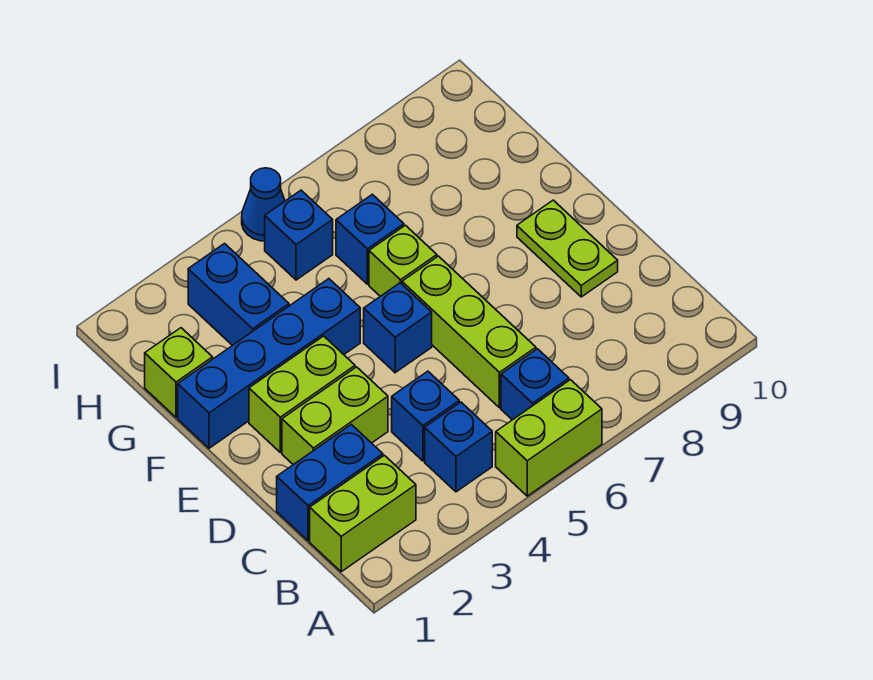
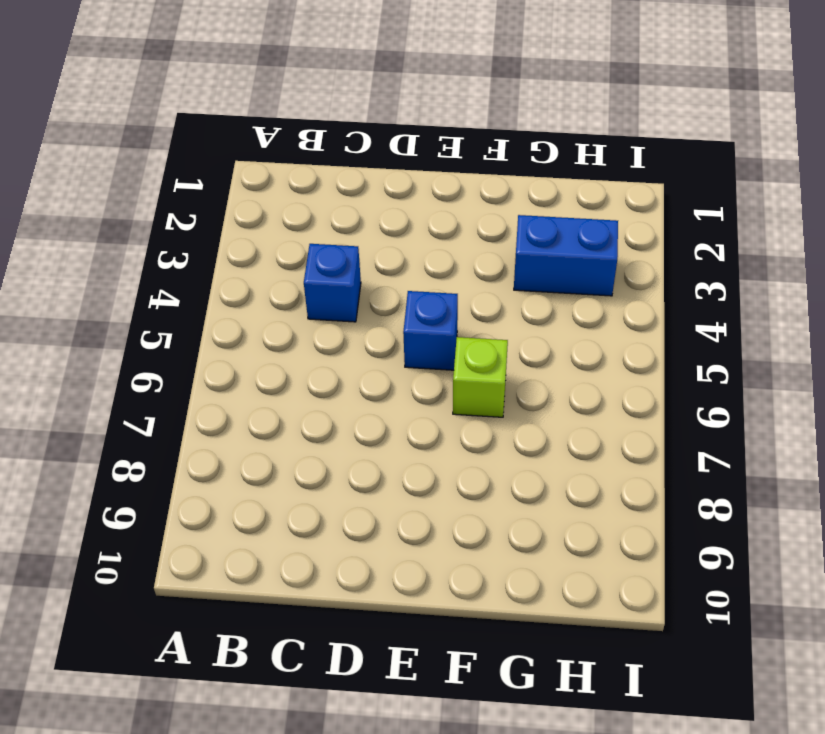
none -> lime brick A5:A6 level 1
none -> lime brick B1:B2 level 1
none -> blue brick B4 level 1

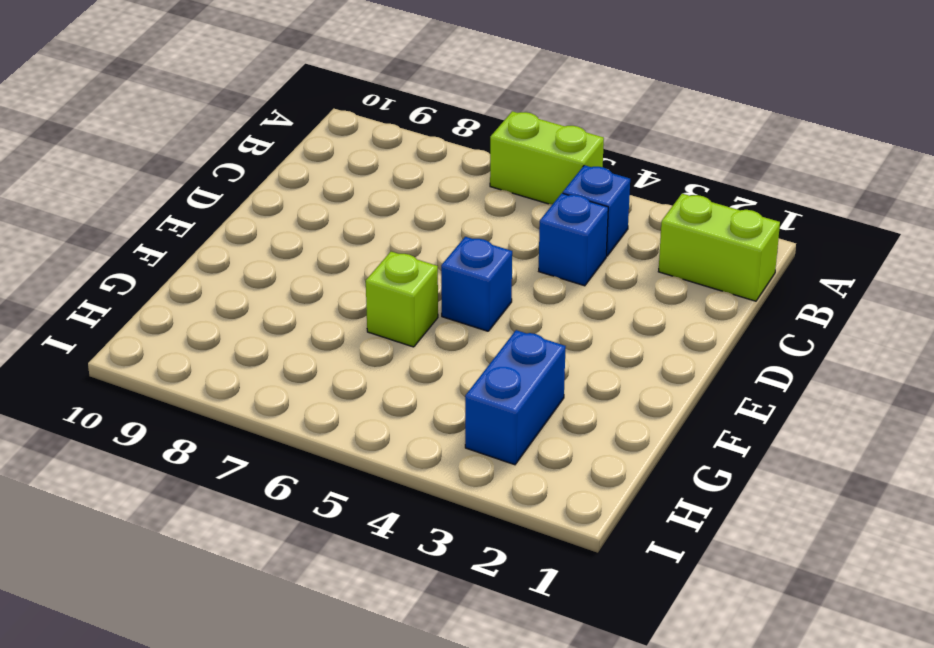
none -> blue brick B6 level 1
none -> blue brick C1:C2 level 1
none -> lime brick C6:E6 level 1

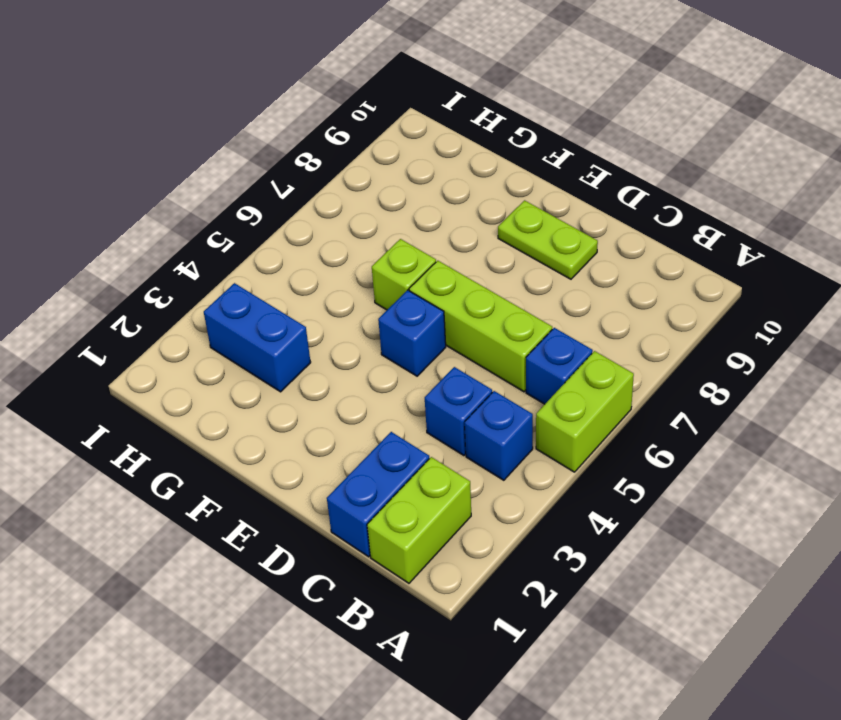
none -> lime brick D2:D3 level 1
none -> lime brick E2:E3 level 1
none -> blue brick F1:F4 level 1

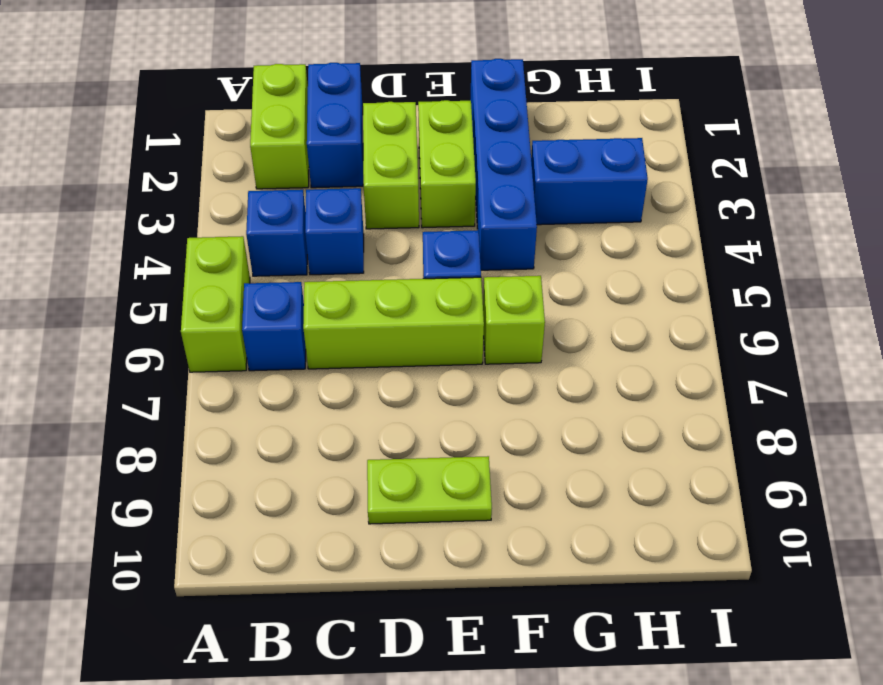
none -> lime brick G1 level 1
none -> blue brick G6 level 1
none -> blue brick H5 level 1

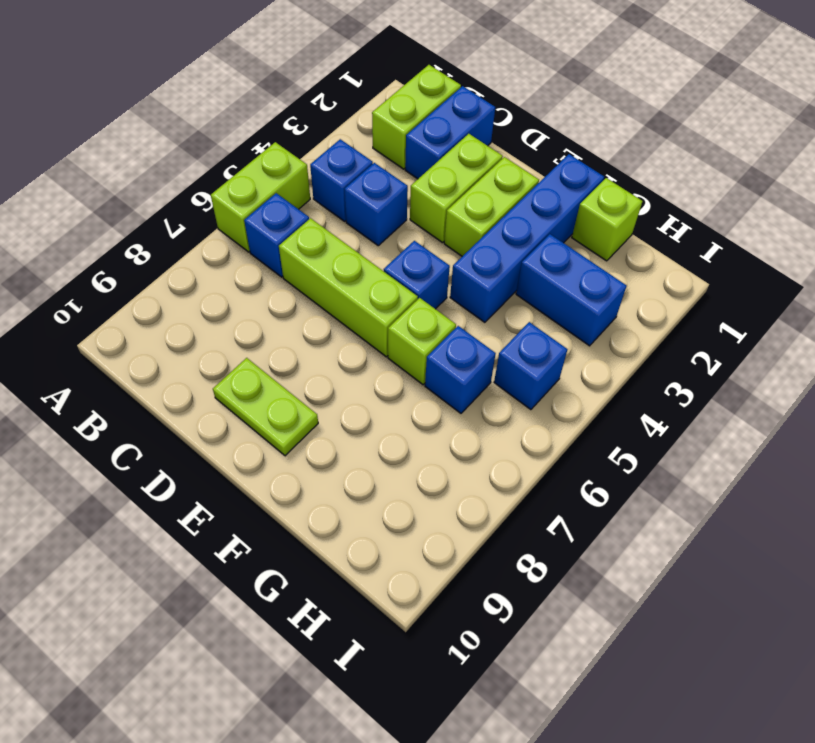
none -> blue cone I5 level 1

